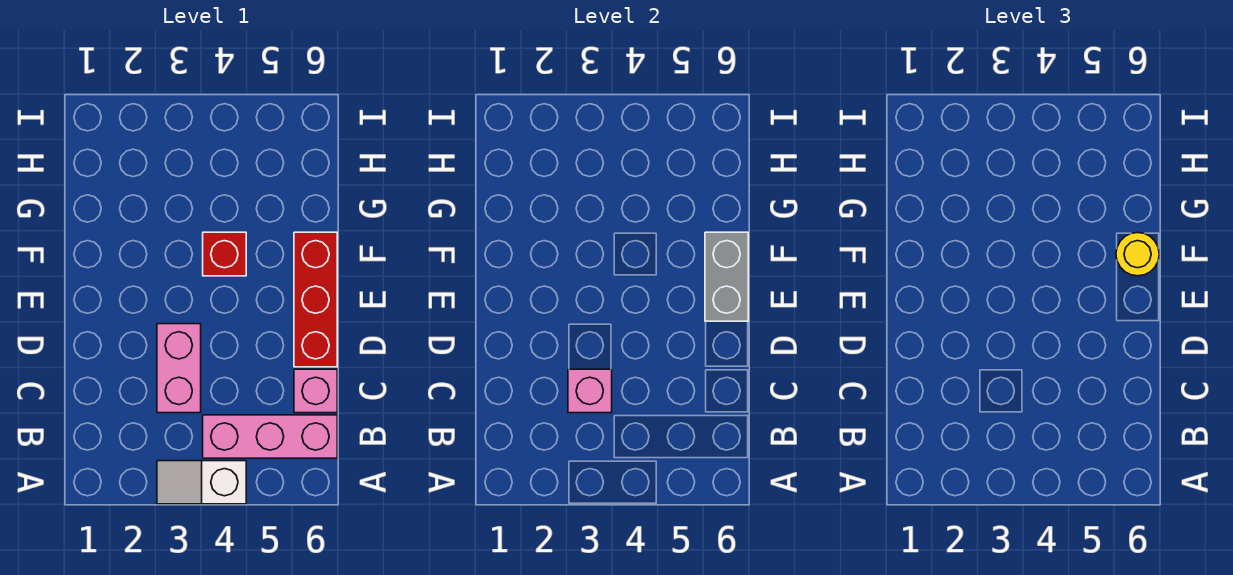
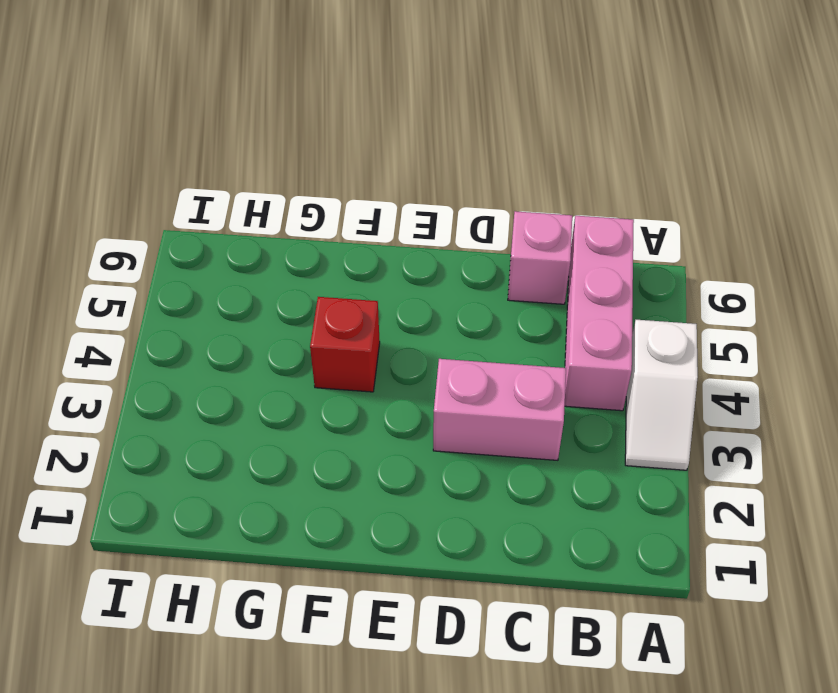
none -> red brick D6:F6 level 1
none -> pink brick C3 level 2

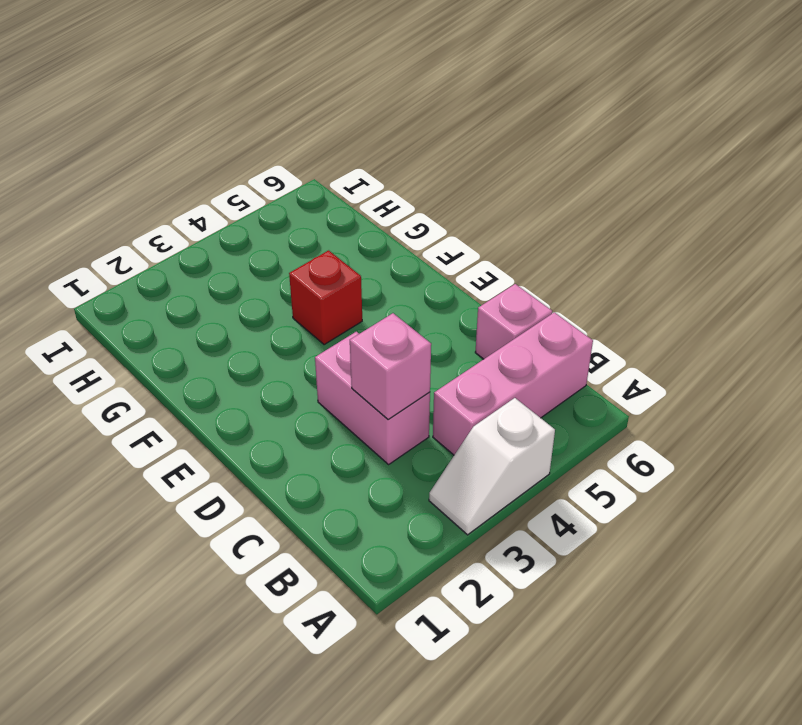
none -> red brick D6:F6 level 1
none -> grey brick E6:F6 level 2

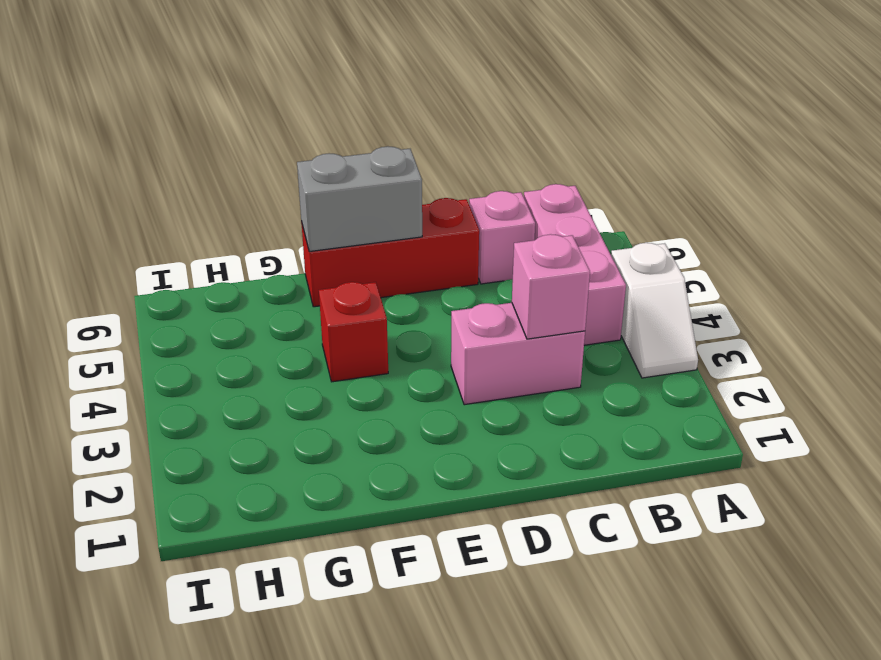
none -> yellow round brick F6 level 3

